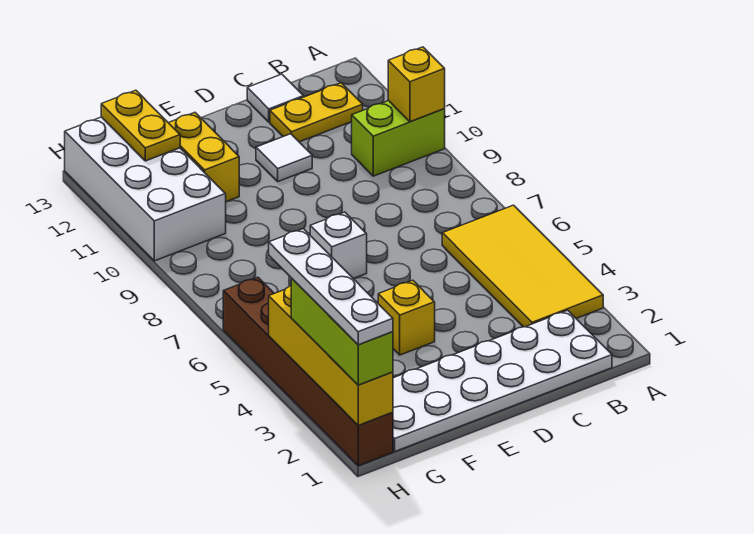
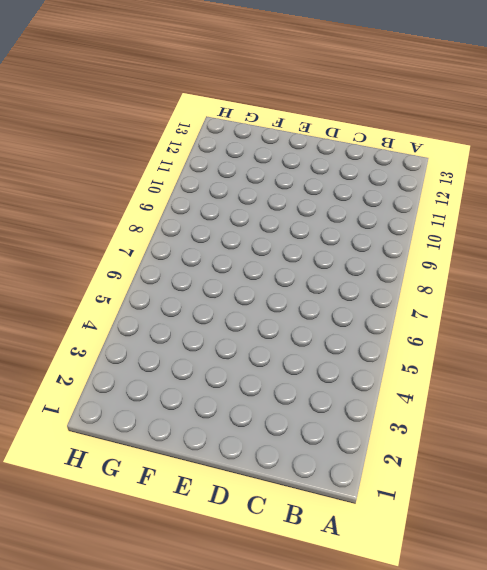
none -> yellow tile A3:B6 level 1
none -> lime brick A10:B10 level 1
none -> white plate B1:G2 level 1

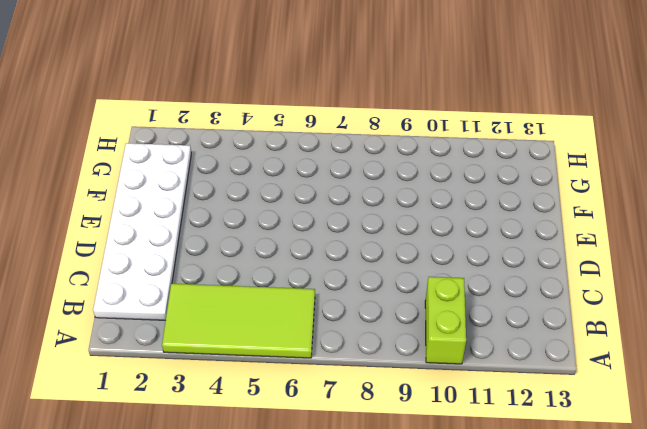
lime tile A3:B6 level 1 -> yellow tile A3:B6 level 1
none -> yellow plate B12:C12 level 1
none -> white tile C13 level 1
none -> white tile D11 level 1

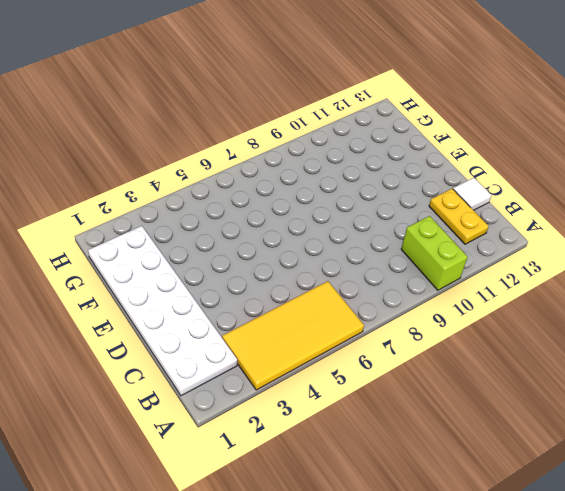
none -> white tile D11 level 1
none -> yellow brick E4 level 1
none -> white brick E7 level 1

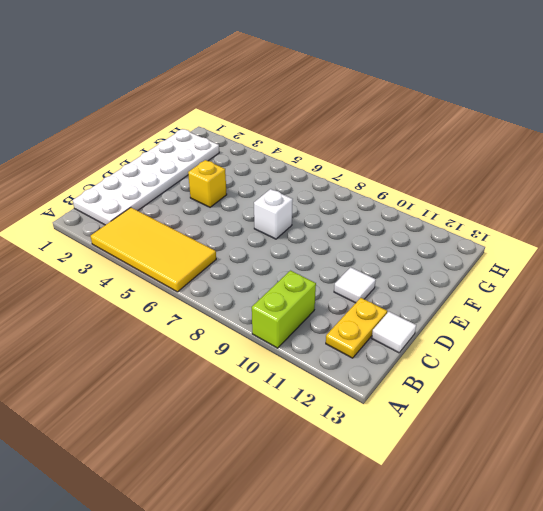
none -> yellow brick F11:F12 level 1
none -> white brick G10:H13 level 1
none -> brown brick H1:H6 level 1

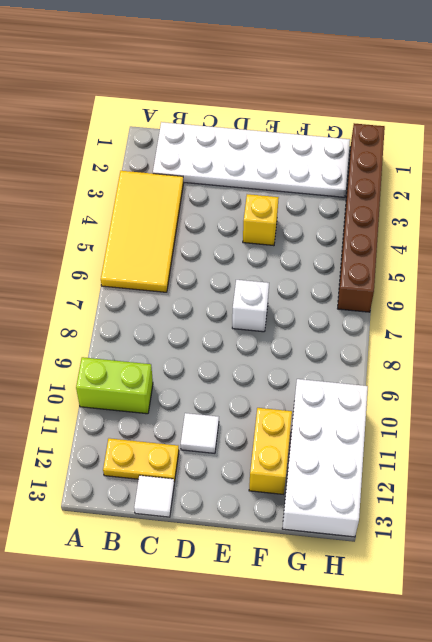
none -> yellow brick A10 level 2
none -> yellow plate G12:G13 level 2
none -> yellow brick H1:H4 level 2

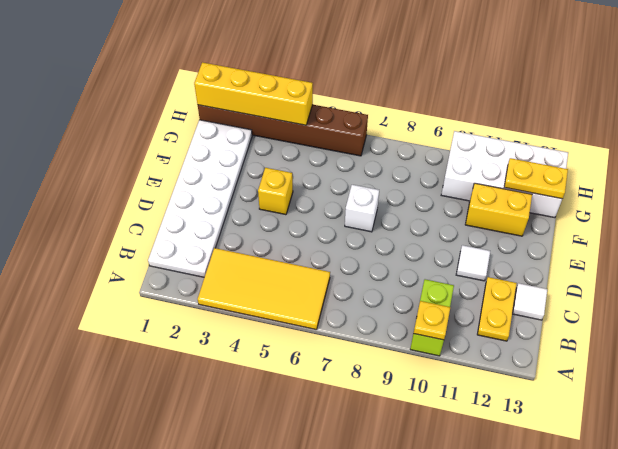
yellow plate A10 level 2 -> yellow brick A10 level 2
none -> lime brick H1:H3 level 3
none -> white plate H1:H4 level 4

